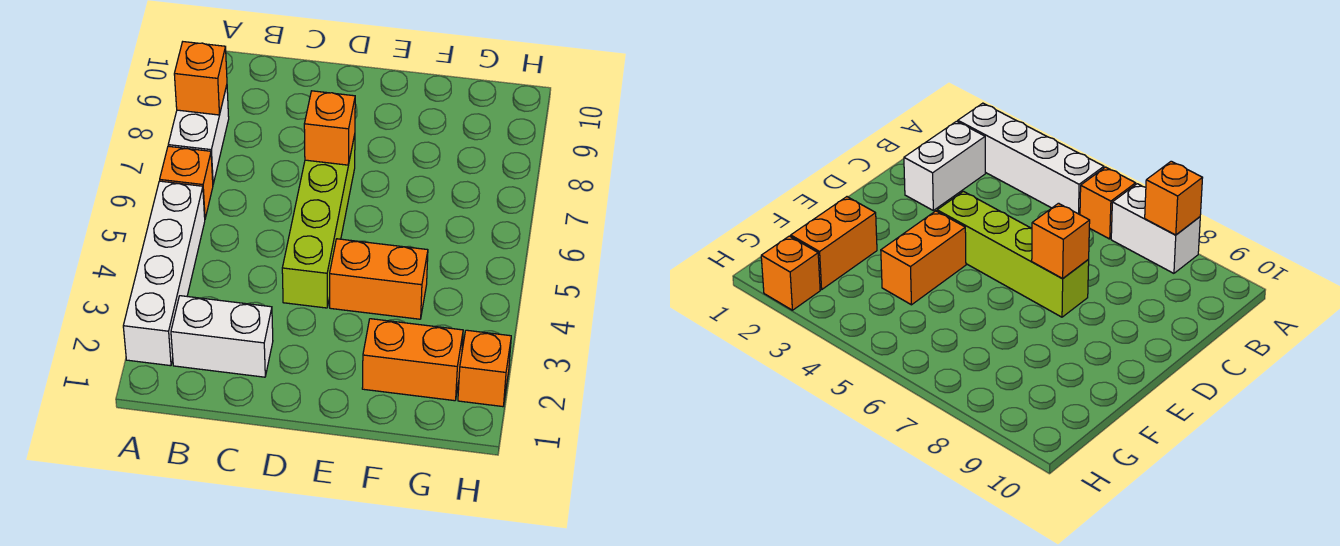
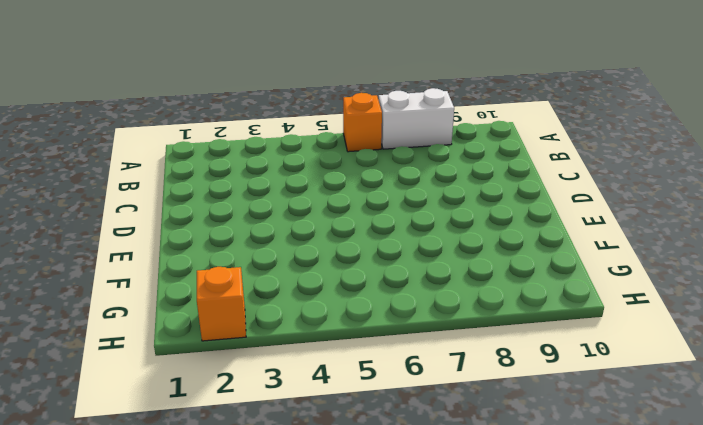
none -> white brick A2:A5 level 1
none -> white brick B2:C2 level 1

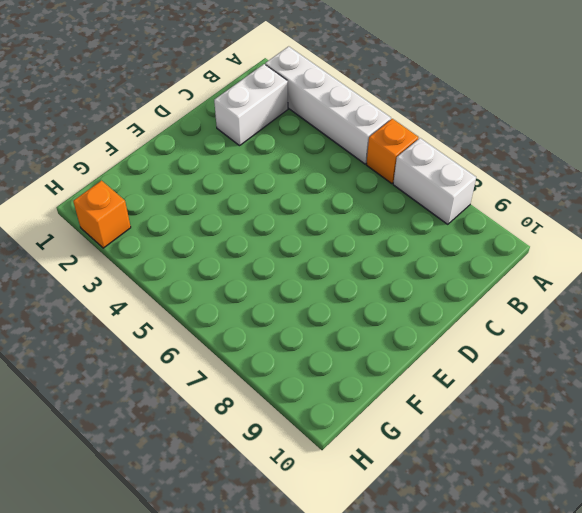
none -> lime brick D4:D7 level 1
none -> orange brick E4:F4 level 1

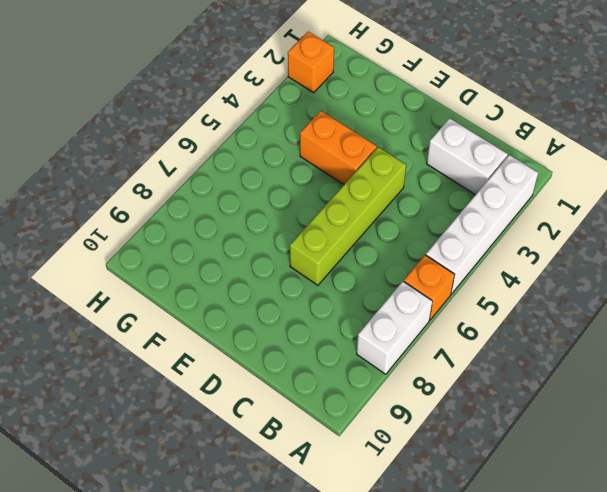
none -> orange brick F2:G2 level 1
none -> orange brick A8 level 2

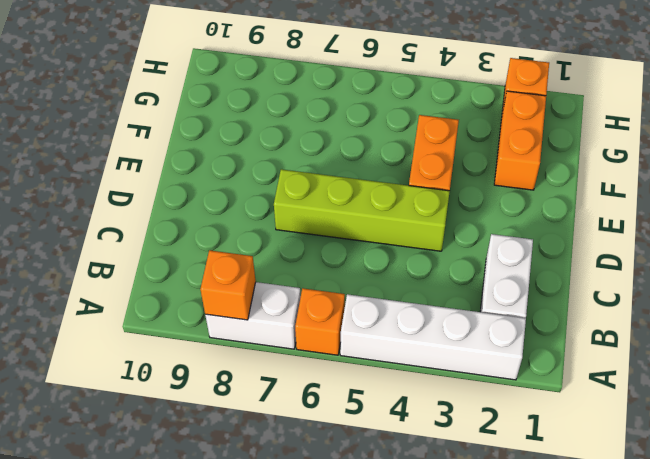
none -> orange brick D7 level 2

